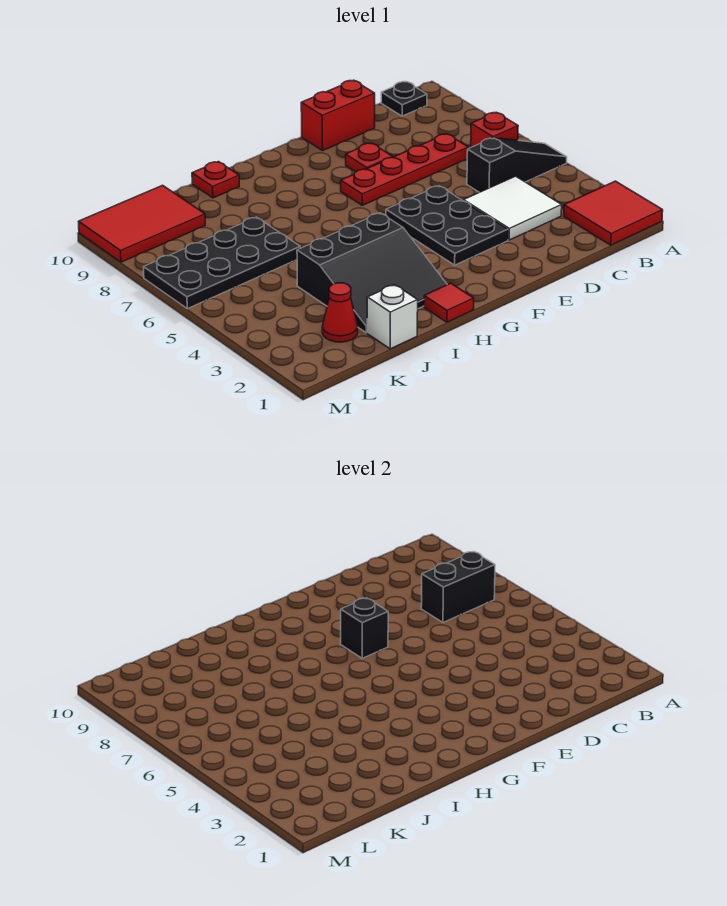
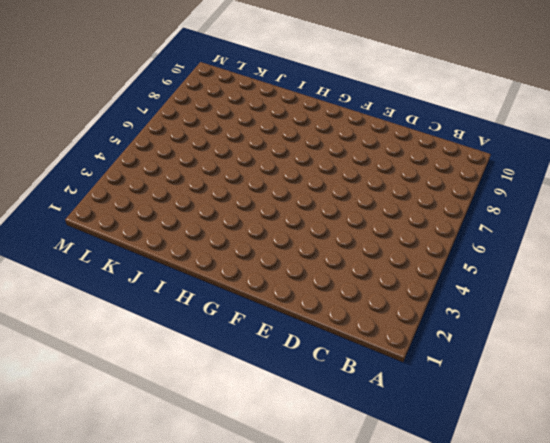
none -> red tile A1:B2 level 1
none -> black slope A5:C5 level 1 top C
none -> red brick B6 level 1

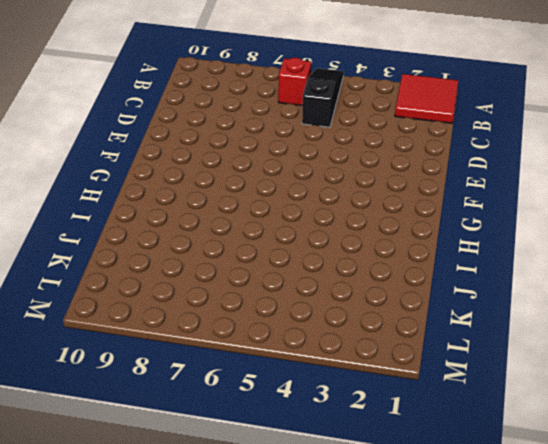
none -> black plate B10 level 1
none -> white tile C3:D4 level 1
none -> red plate C7:F7 level 1

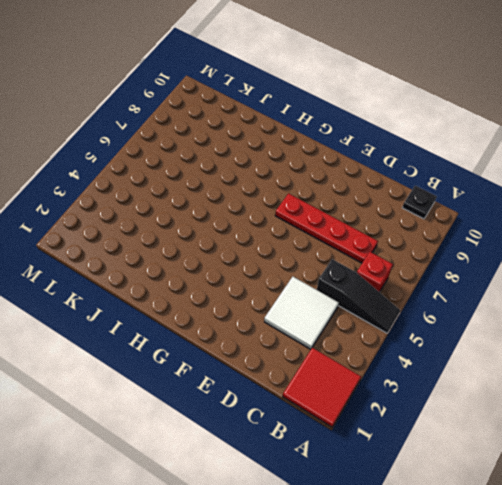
none -> red brick D10:E10 level 1
none -> black plate E3:F5 level 1
none -> red plate E8 level 1

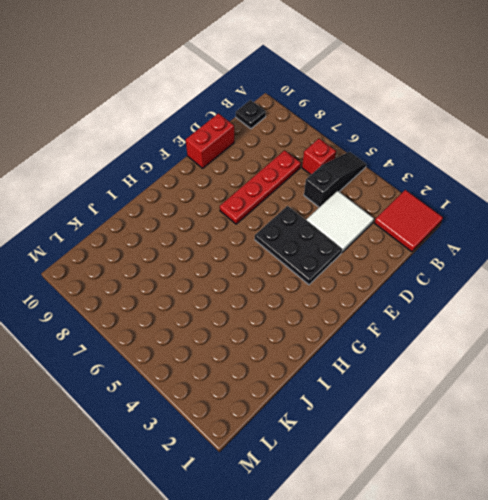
none -> red plate E8 level 1
none -> red tile H1 level 1
none -> black slope H2:J4 level 1 top 4

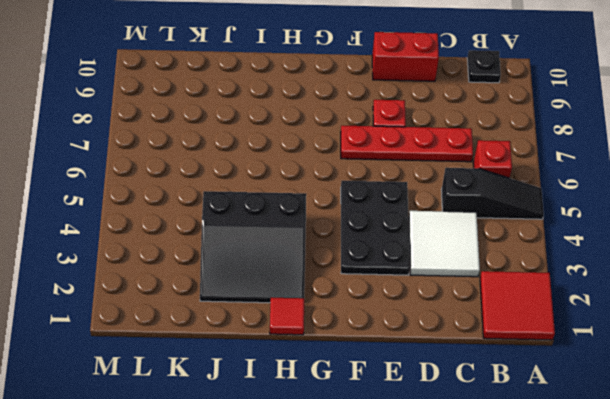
none -> red plate I10 level 1
none -> white brick J1 level 1
none -> black plate J6:M7 level 1

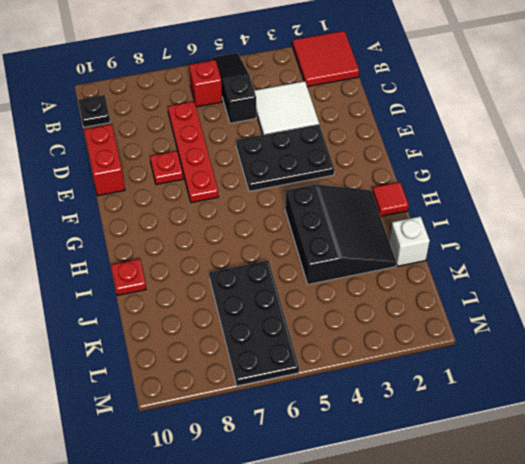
none -> red cone K2 level 1
none -> red tile K9:M10 level 1
none -> black brick B7:C7 level 2

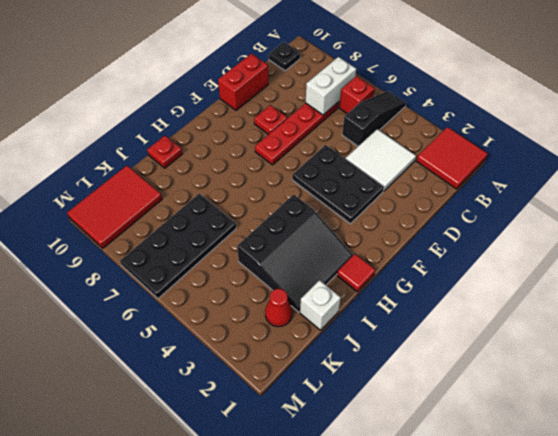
white brick B7:C7 level 2 -> black brick B7:C7 level 2
none -> black brick F7 level 2

